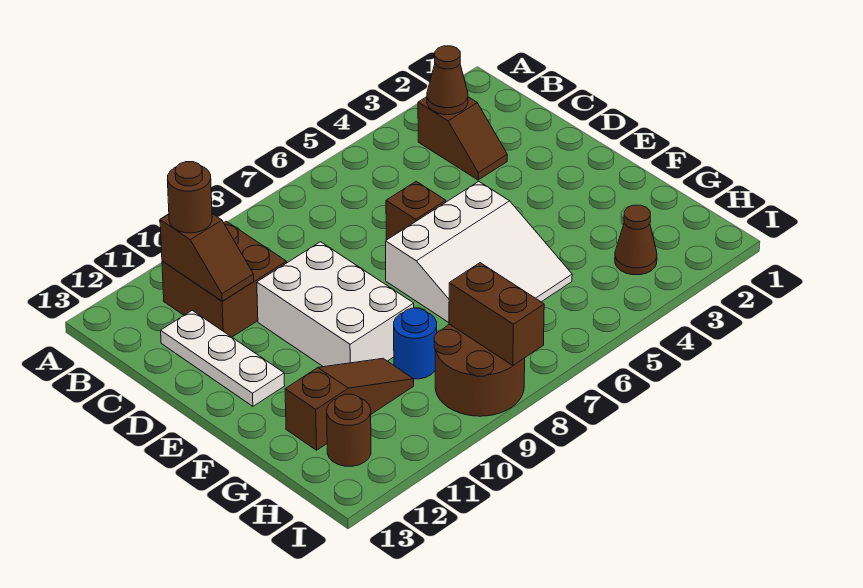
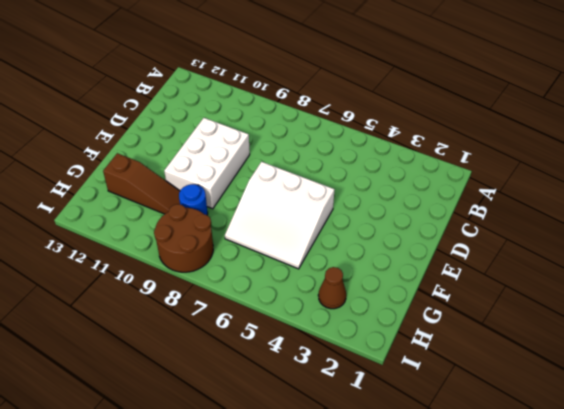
none -> brown slope B3:C3 level 1 top B
none -> brown brick B10:C11 level 1
none -> white plate C12:E12 level 1

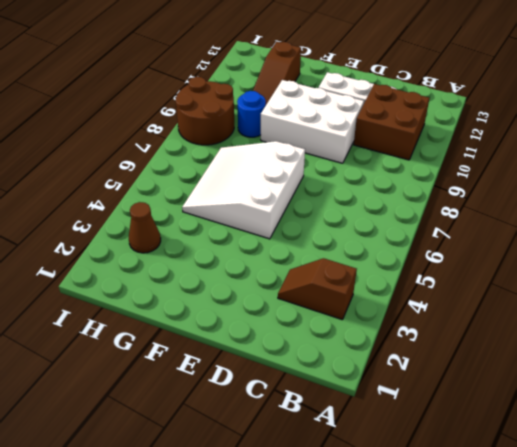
none -> brown brick D6 level 1
none -> brown round brick H12 level 1
none -> brown cone B3 level 2

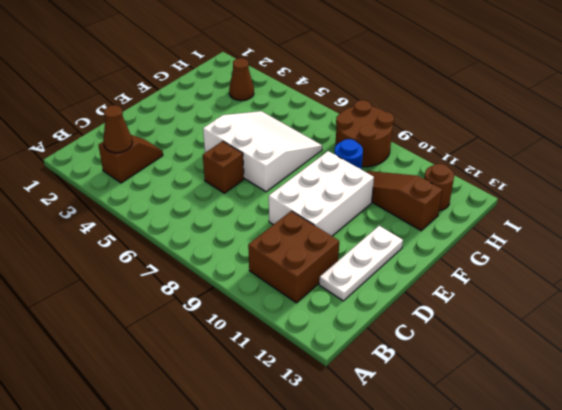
none -> brown slope B11:C11 level 2 top B
none -> brown brick H8:I8 level 2
none -> brown round brick B11 level 3

